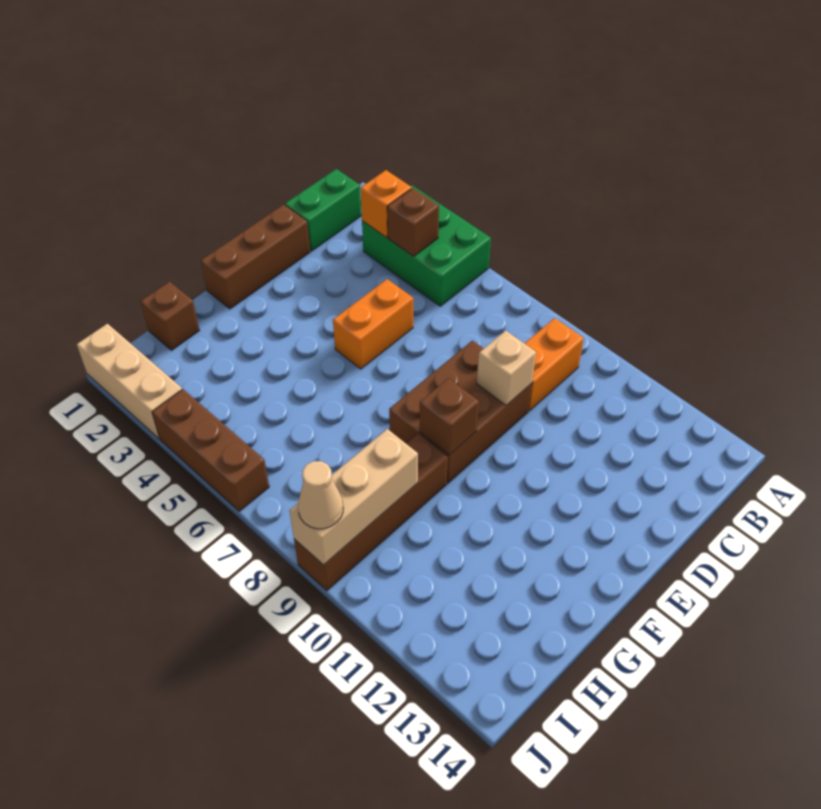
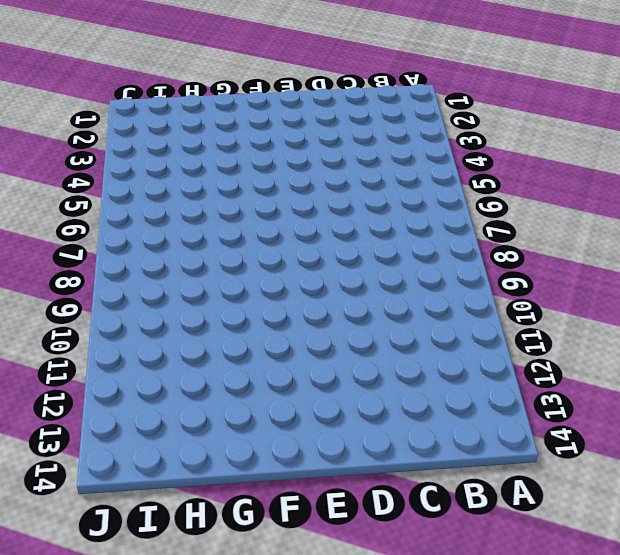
none -> green brick A3:B5 level 1
none -> green brick B1:C1 level 1
none -> orange brick B9:C9 level 1

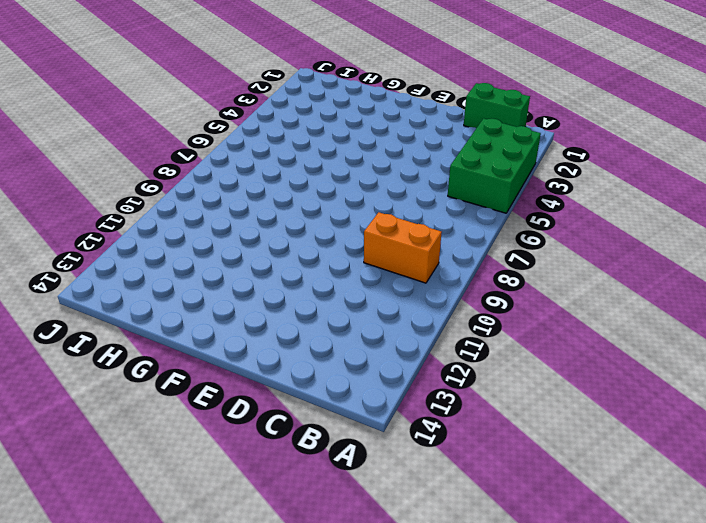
none -> brown brick D1:F1 level 1
none -> orange brick D5:E5 level 1
none -> brown brick D8:F9 level 1

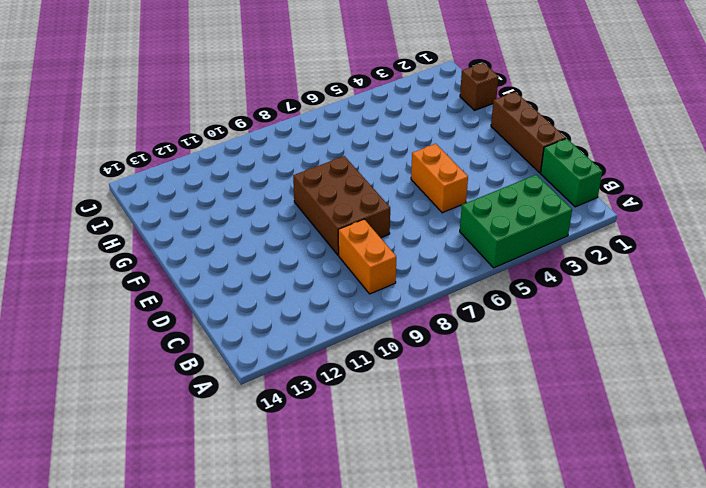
none -> brown brick G9:J9 level 1
none -> tan brick J1:J3 level 1
none -> brown brick J4:J6 level 1

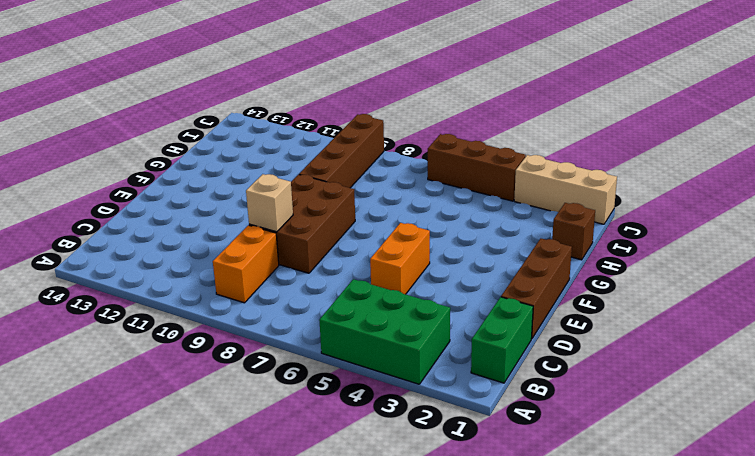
none -> orange brick B3 level 2
none -> brown brick B4 level 2
none -> brown brick F9 level 2

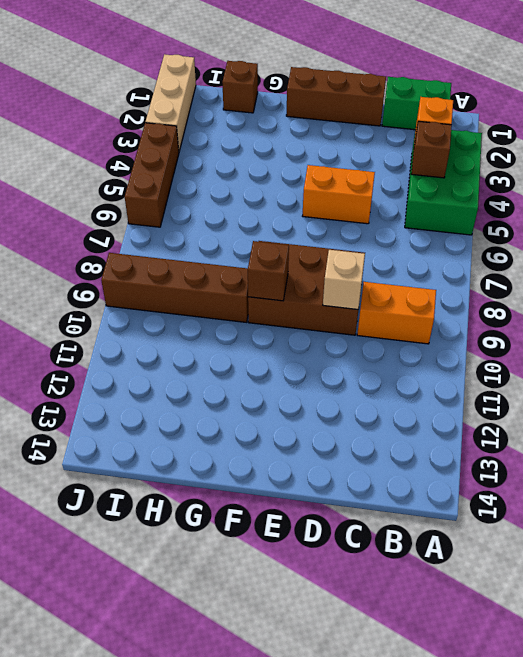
none -> tan brick H9:J9 level 2
none -> tan cone J9 level 3

